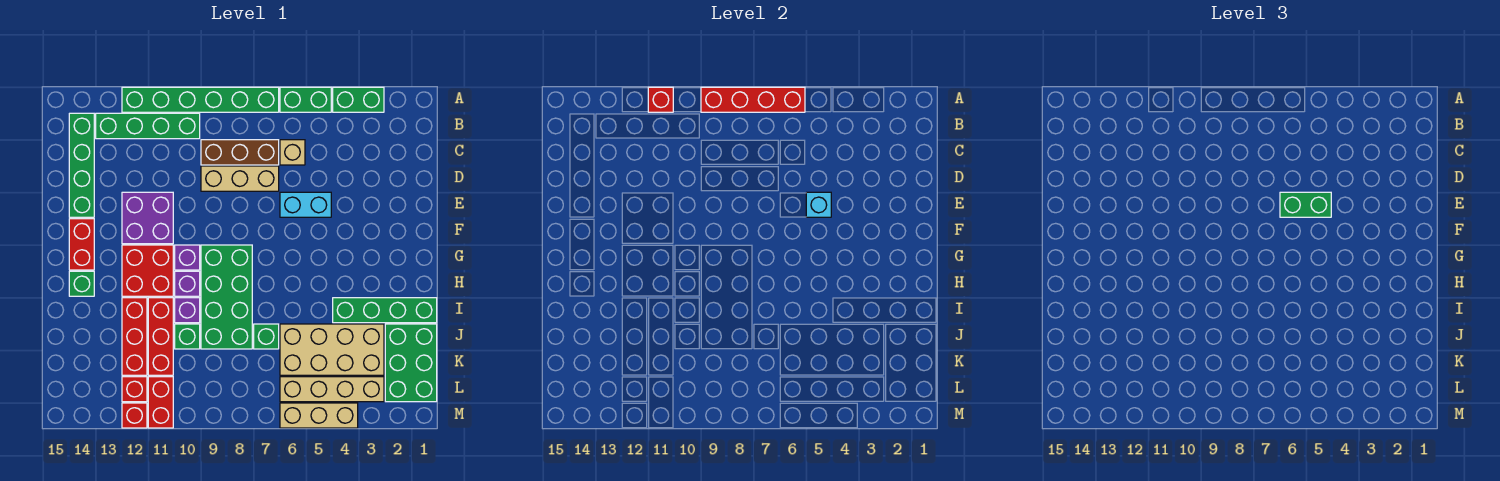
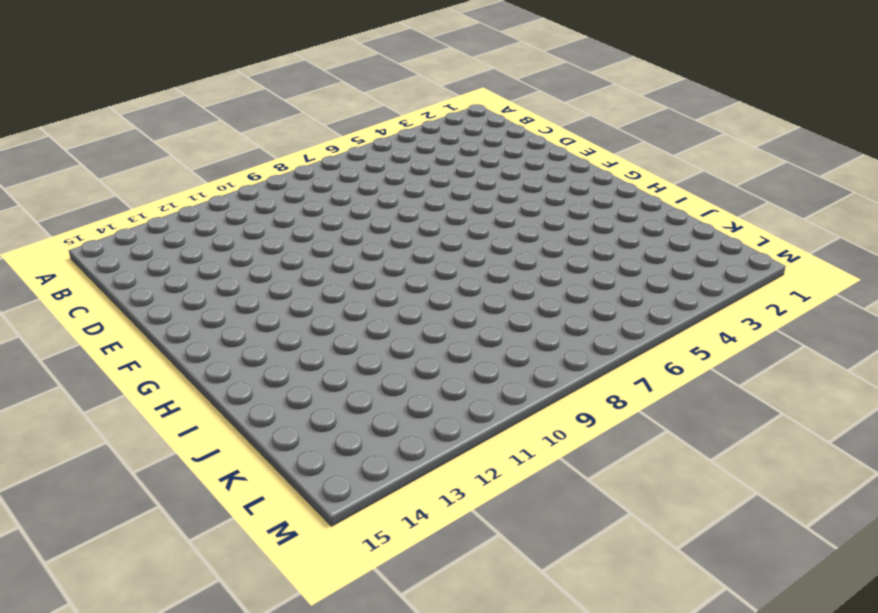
none -> green brick A3:A4 level 1
none -> green brick A5:A6 level 1
none -> green brick A7:A12 level 1
none -> green brick B10:B13 level 1

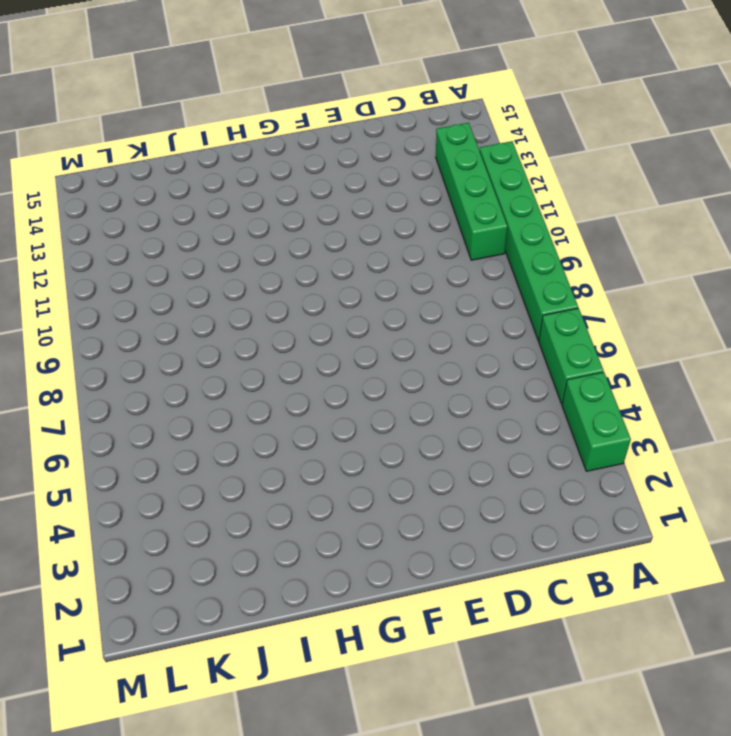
none -> green brick B14:E14 level 1
none -> tan brick C6 level 1
none -> brown brick C7:C9 level 1
none -> tan brick D7:D9 level 1

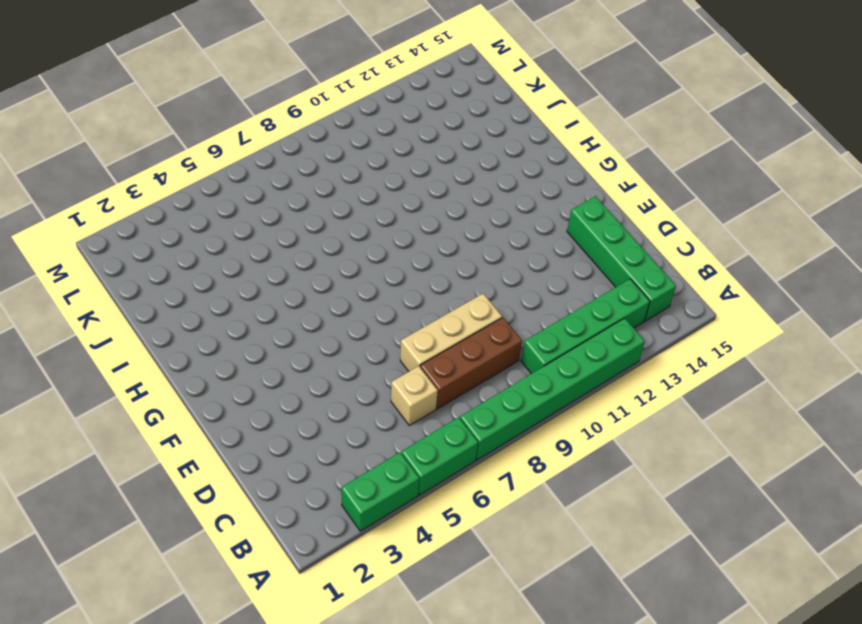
none -> cyan brick E5:E6 level 1
none -> purple brick E11:F12 level 1
none -> red brick F14:G14 level 1
none -> green brick G8:J9 level 1

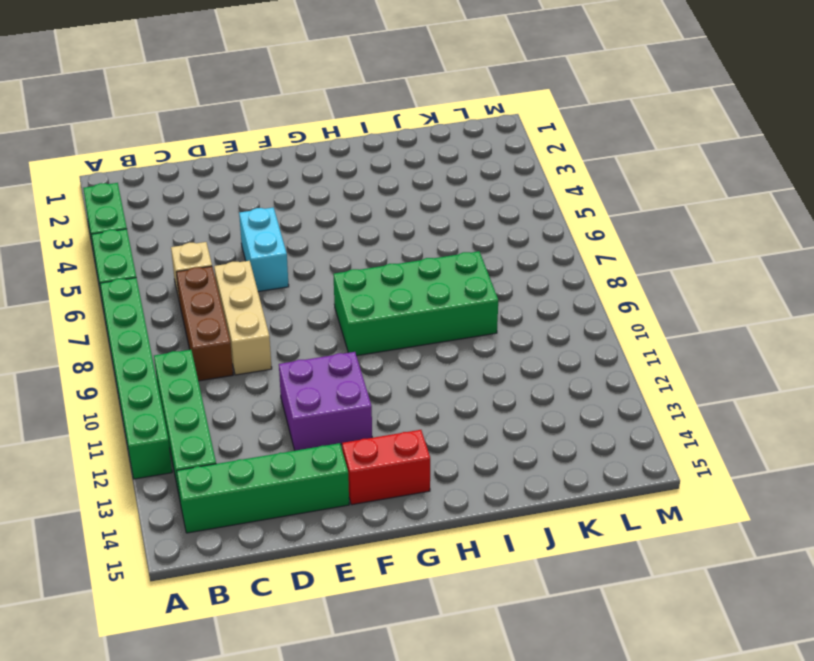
none -> purple brick G10 level 1
none -> red brick G11:H12 level 1
none -> purple brick H10 level 1
none -> green brick H14 level 1

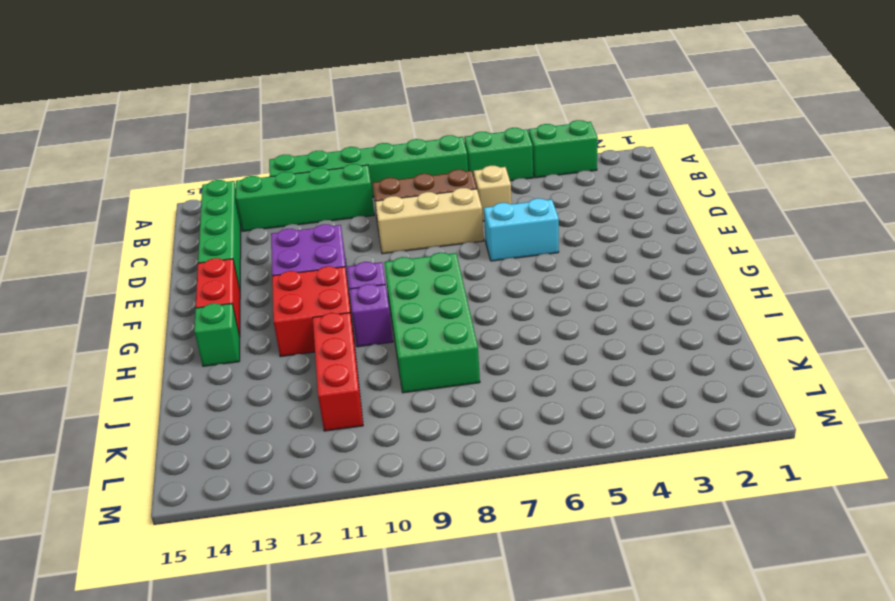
none -> green brick I1:I4 level 1
none -> purple brick I10 level 1
none -> red brick I12:K12 level 1
none -> green brick J1:L2 level 1

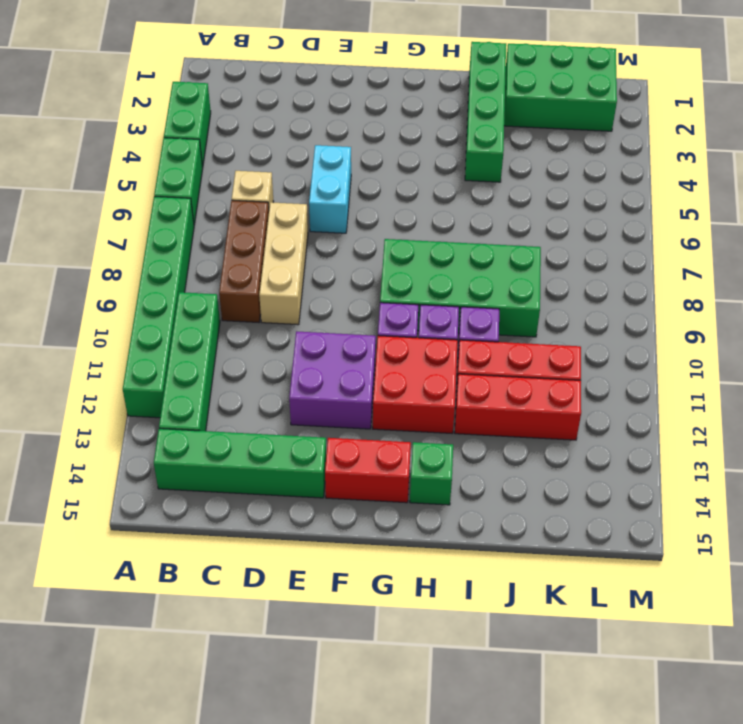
none -> tan brick J3:K6 level 1
none -> green brick J7 level 1
none -> green brick J10 level 1
none -> tan brick L3:L6 level 1

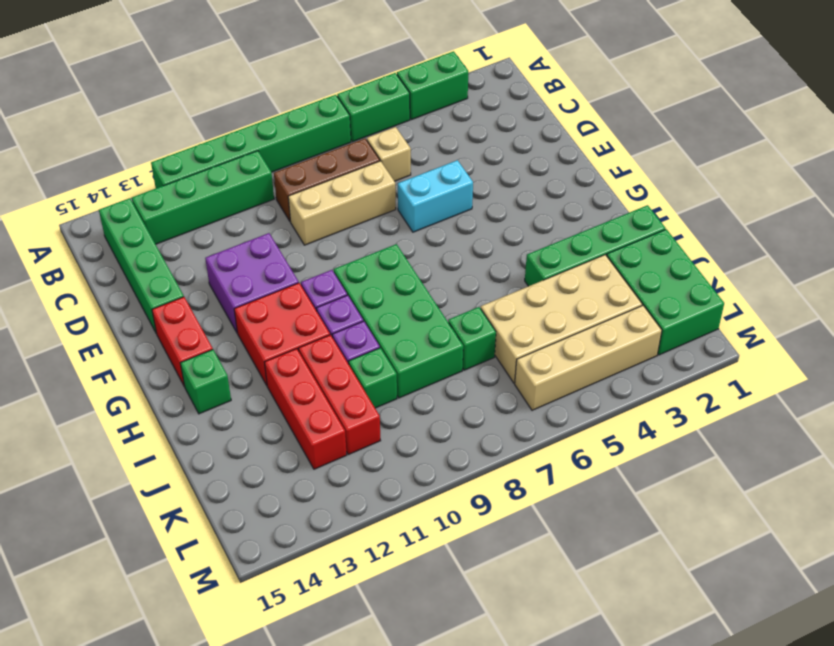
none -> red brick L11:M11 level 1
none -> red brick L12 level 1
none -> tan brick M4:M6 level 1
none -> red brick M12 level 1

